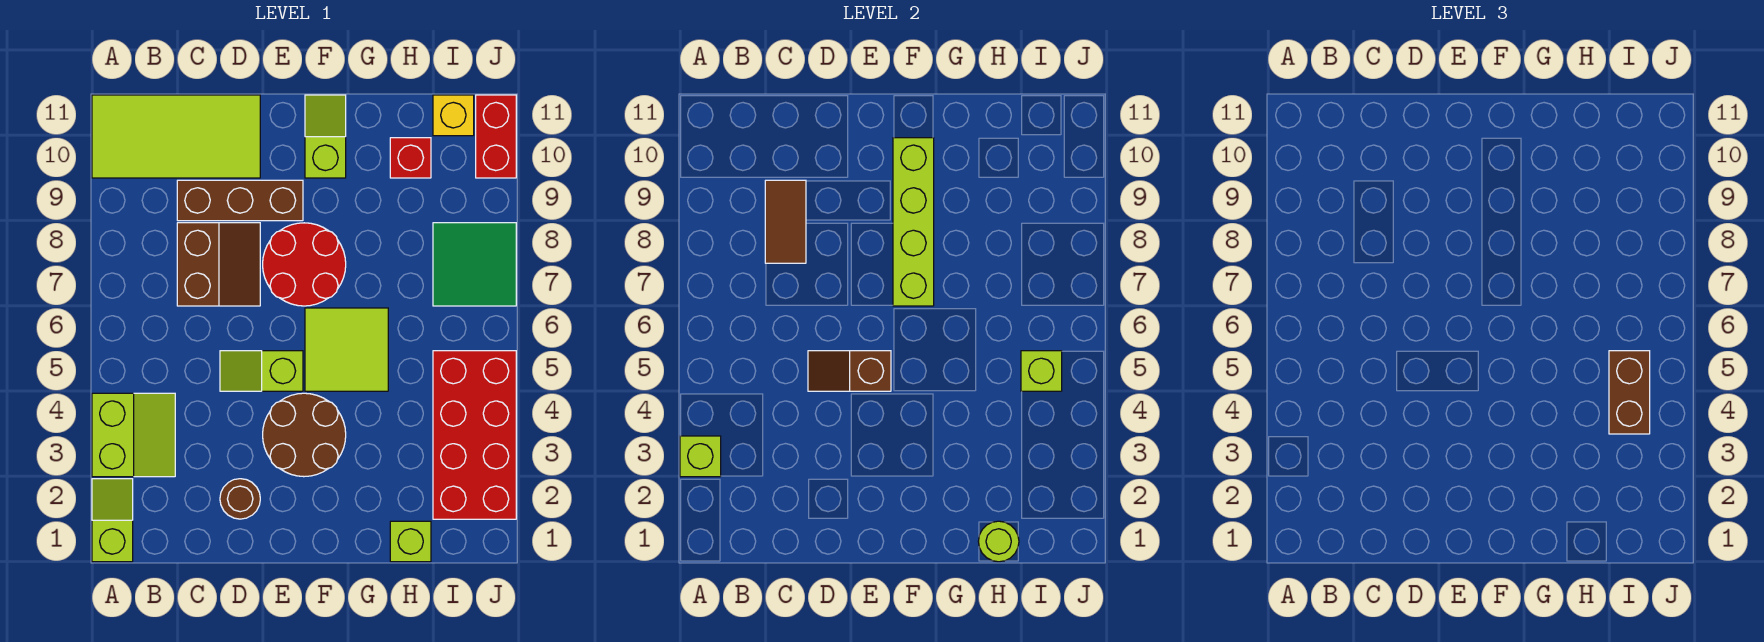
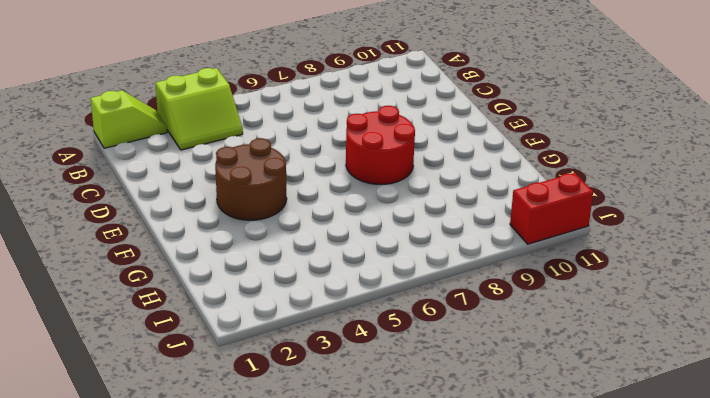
none -> lime tile A10:D11 level 1
none -> brown slope C7:D8 level 1 top C
none -> brown brick C9:E9 level 1

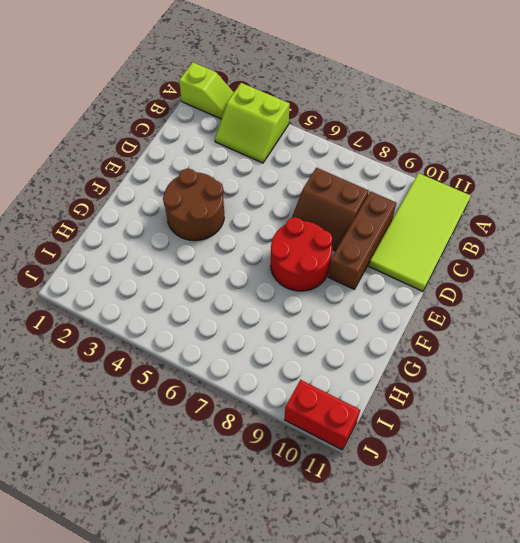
none -> brown round brick D2 level 1
none -> lime slope D5:E5 level 1 top E
none -> lime tile F5:G6 level 1

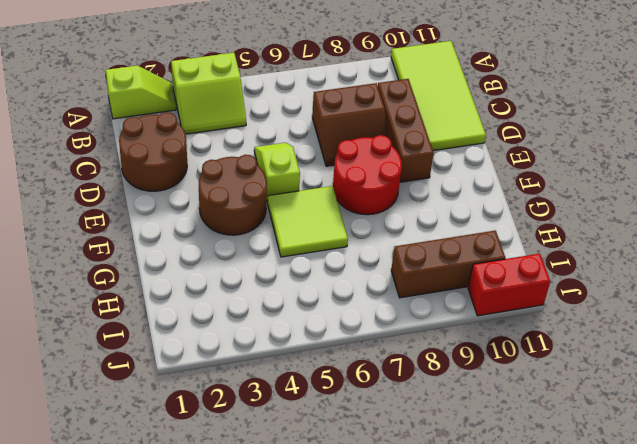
brown round brick C1:D2 level 1 -> brown round brick D2 level 1
brown brick I8:I10 level 1 -> green tile I7:J8 level 1
none -> lime slope F10:F11 level 1 top 10
none -> lime brick H1 level 1
none -> red brick H10 level 1

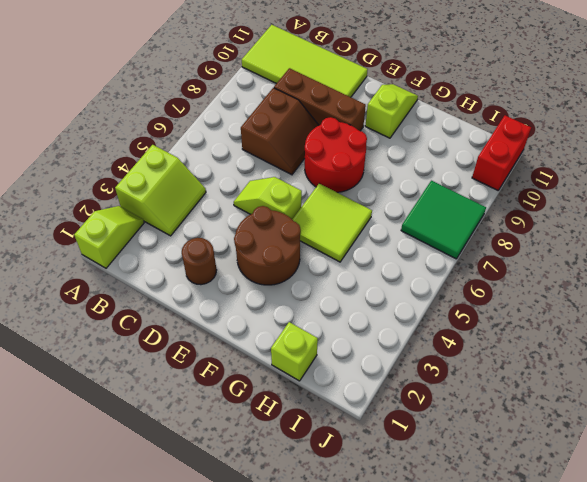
none -> red brick H10 level 1
none -> red brick I2:J5 level 1
none -> yellow brick I11 level 1

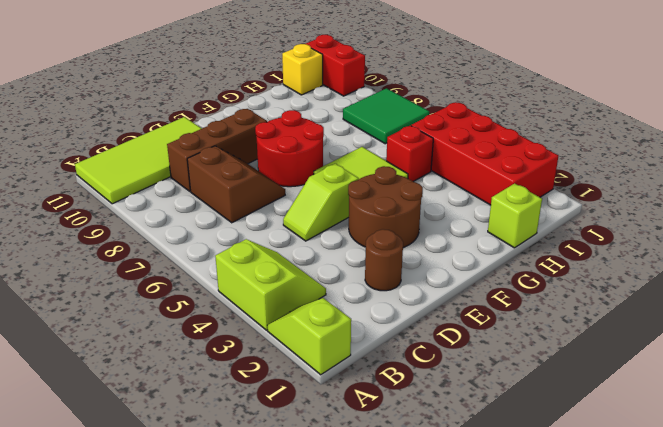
red brick H5 level 1 -> red brick H10 level 1
none -> lime slope F10:F11 level 1 top 10
none -> lime brick A3 level 2
none -> brown tile C8:C9 level 2

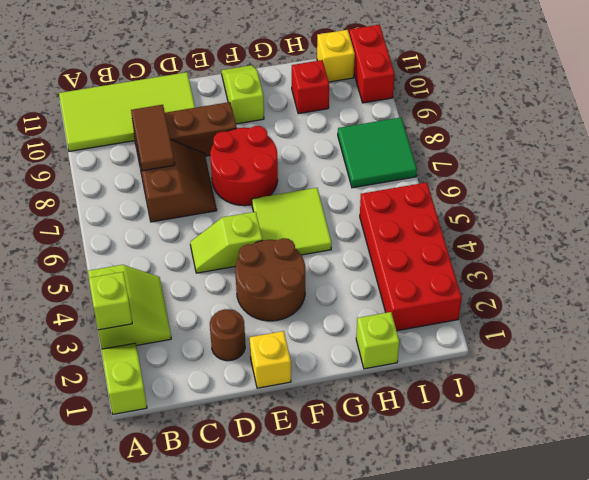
yellow brick E1 level 1 -> none
none -> brown slope D5:E5 level 2 top E
none -> lime brick F7:F10 level 2
none -> lime round brick H1 level 2

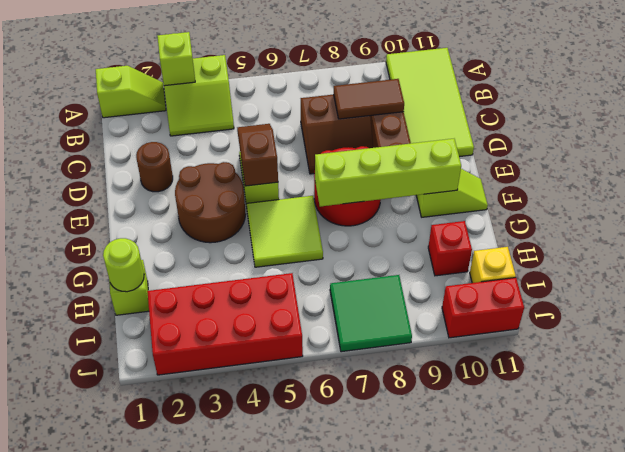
none -> lime brick I5 level 2
none -> brown brick I4:I5 level 3

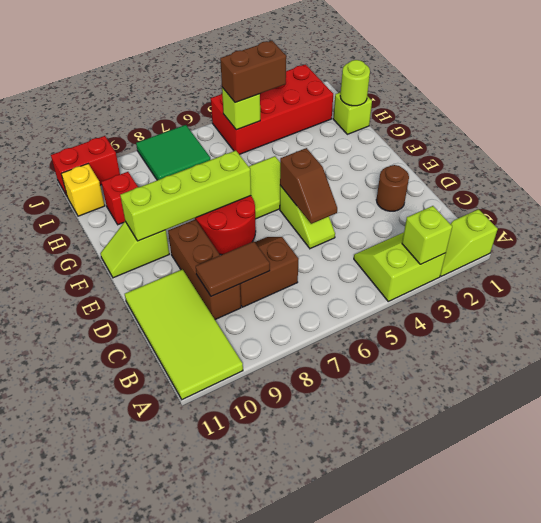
none -> brown round brick E3:F4 level 1

